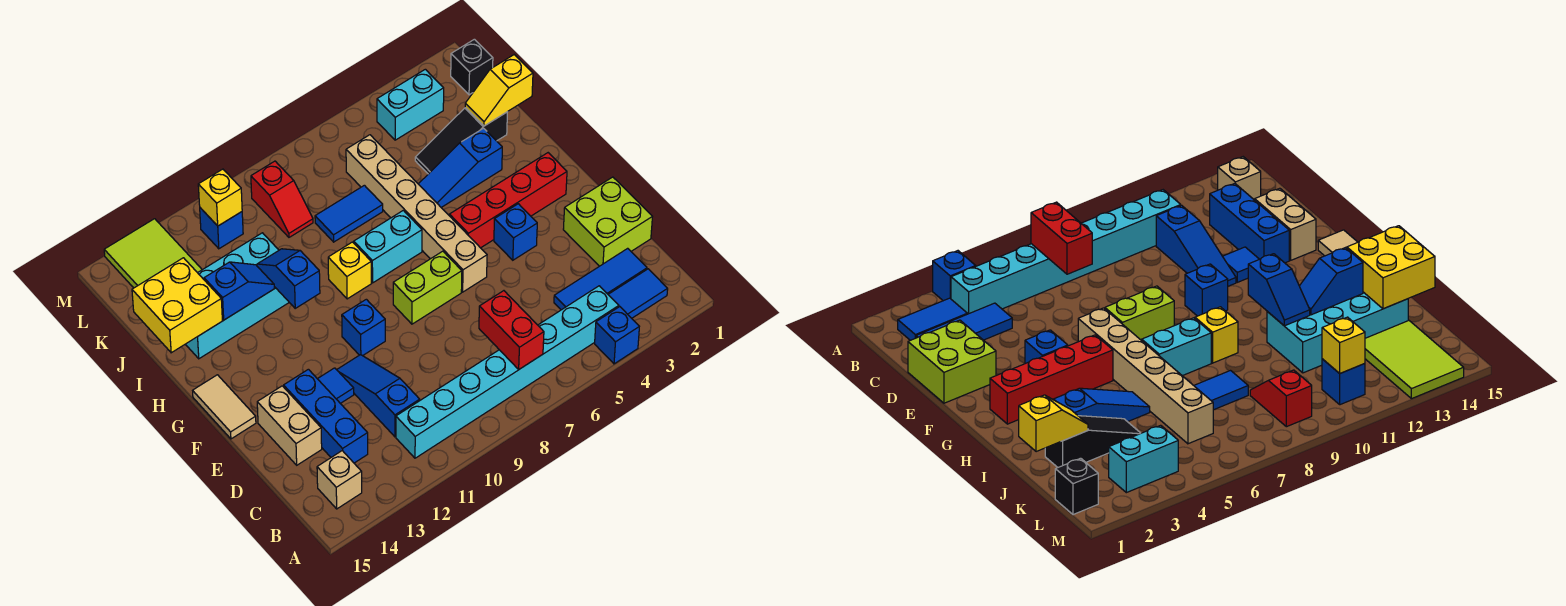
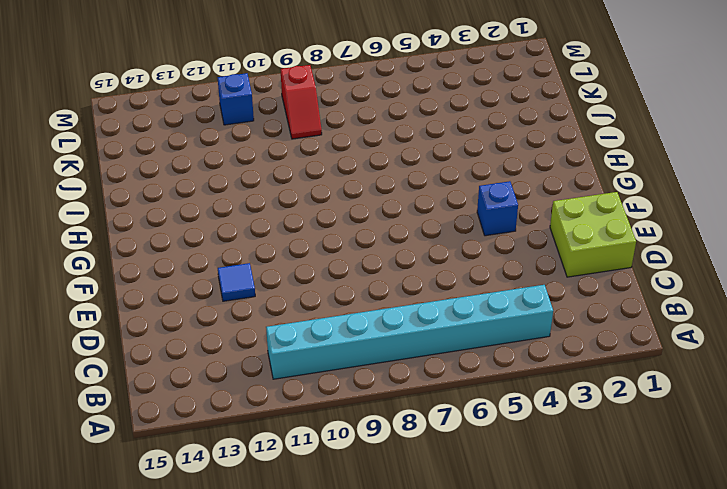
none -> blue brick A4 level 1
none -> blue tile B2:B3 level 1
none -> tan brick B14 level 1
none -> blue tile C2:C4 level 1

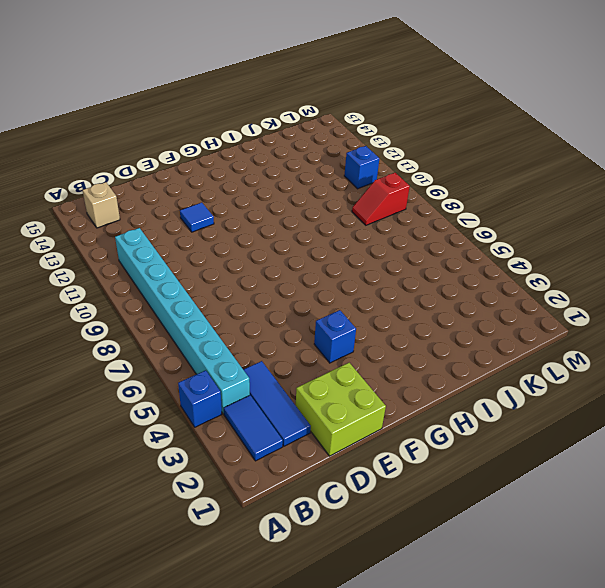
none -> blue slope C11:E11 level 1 top C
none -> blue brick C13:E13 level 1
none -> tan brick D14:E14 level 1
none -> tan brick F6:K6 level 1

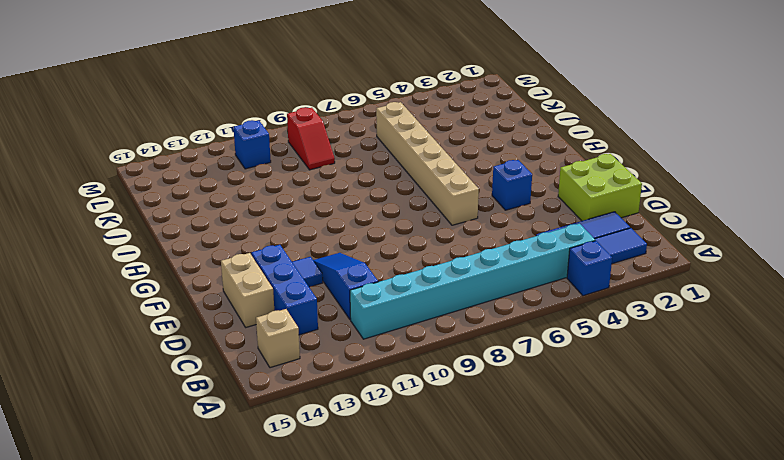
none -> lime brick F7:F8 level 1
none -> blue brick F10 level 1
none -> tan tile F15:G15 level 1
none -> red brick G2:G5 level 1

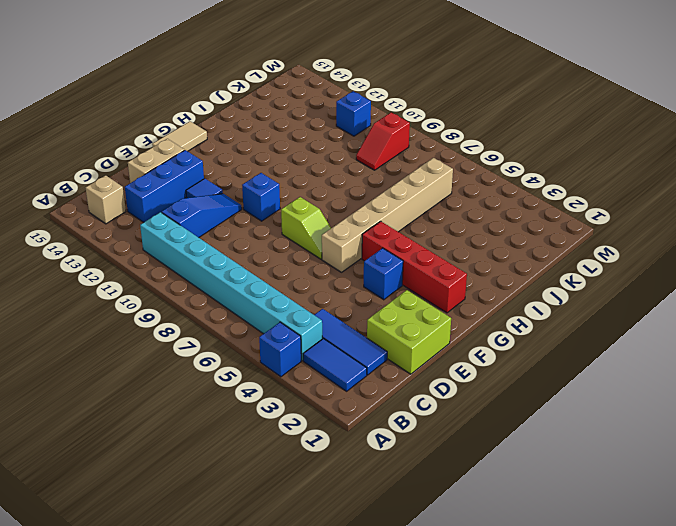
lime slope F7:F8 level 1 top 8 -> lime brick F7:F8 level 1
none -> cyan brick H7:H8 level 1
none -> yellow brick H9 level 1
none -> blue slope I3:I5 level 1 top 3
none -> cyan brick I11:J14 level 1

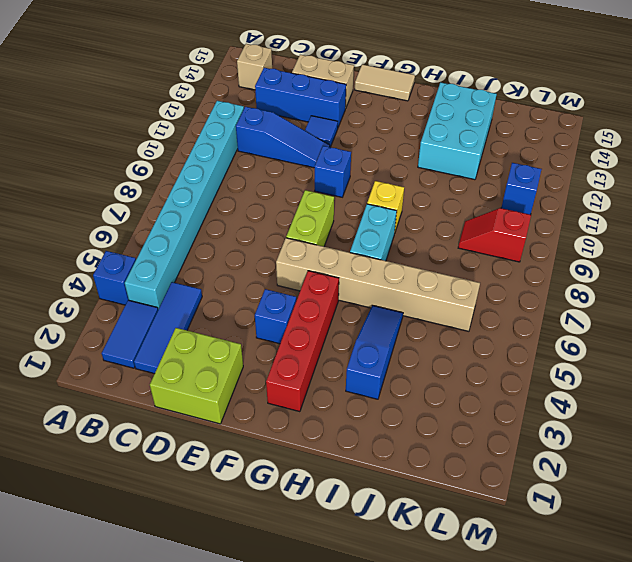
cyan brick I12:J14 level 1 -> cyan brick I11:J14 level 1
none -> black slope J2:J4 level 1 top 2
none -> blue tile J7:J8 level 1
none -> lime tile K13:M14 level 1
none -> black brick L1 level 1

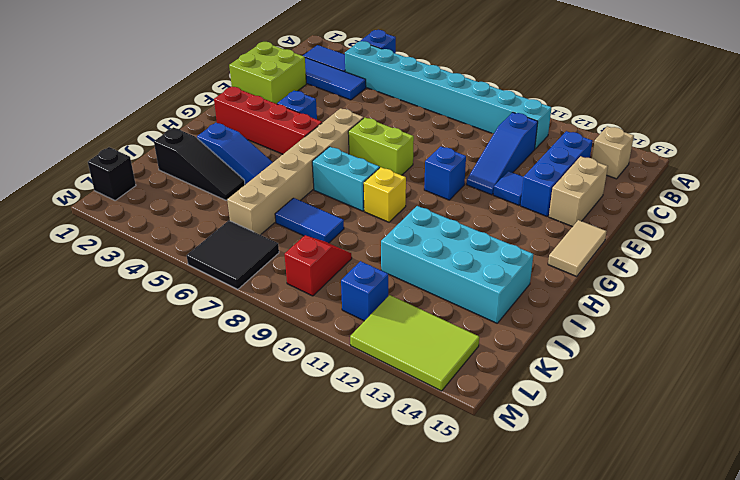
black tile L6:M7 level 1 -> none
lime tile L12:M14 level 1 -> lime tile K13:M14 level 1
none -> cyan brick L3:L4 level 1
none -> red brick B7:C7 level 2
none -> blue slope H11:I11 level 2 top H
none -> blue slope I12:I13 level 2 top 13

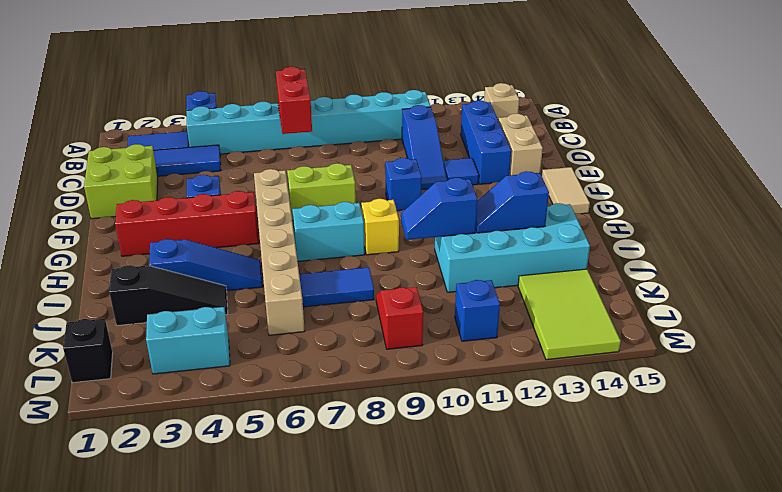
blue slope I10:I11 level 2 top 11 -> blue slope H11:I11 level 2 top H
none -> yellow brick I14:J15 level 2
none -> yellow slope J1:J2 level 2 top 1
none -> yellow brick L11 level 2

